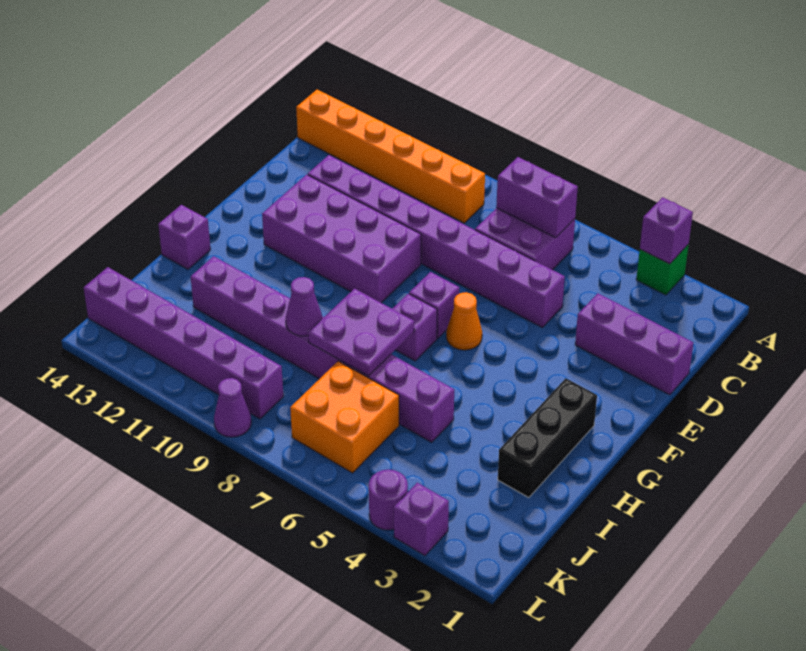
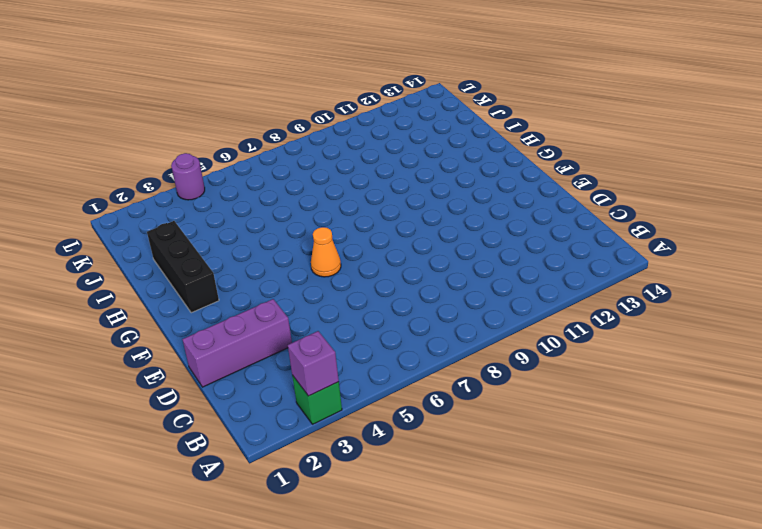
none -> purple brick B6:C7 level 1
none -> orange brick B9:B14 level 1
none -> purple brick D5:D12 level 1

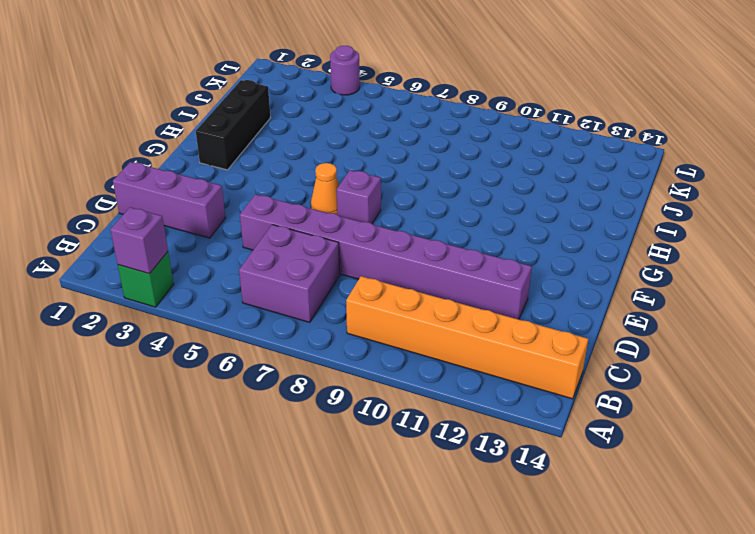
none -> purple brick E9:F12 level 1
none -> purple brick G7 level 1
none -> purple brick H14 level 1

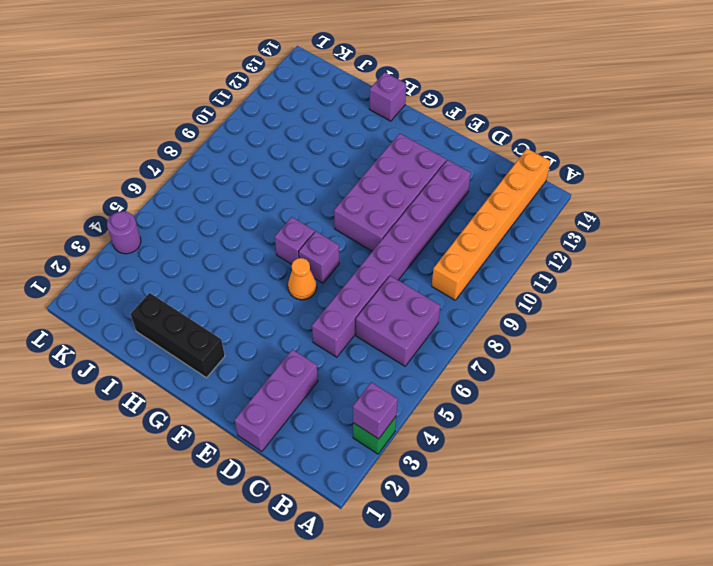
none -> purple brick I5:I12 level 1
none -> orange brick J6:K7 level 1
none -> purple brick K9:K14 level 1

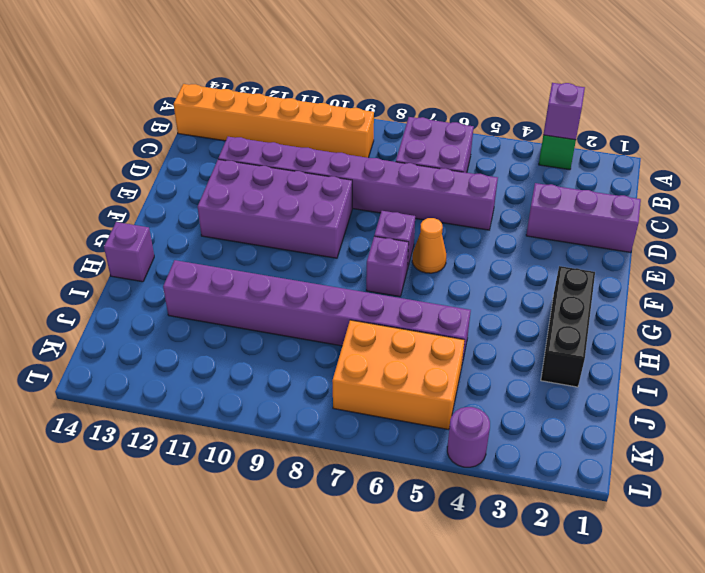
orange brick J5:K7 level 1 -> orange brick J6:K7 level 1
none -> purple brick K9:K14 level 1
none -> purple brick L3 level 1
none -> purple cone L9 level 1

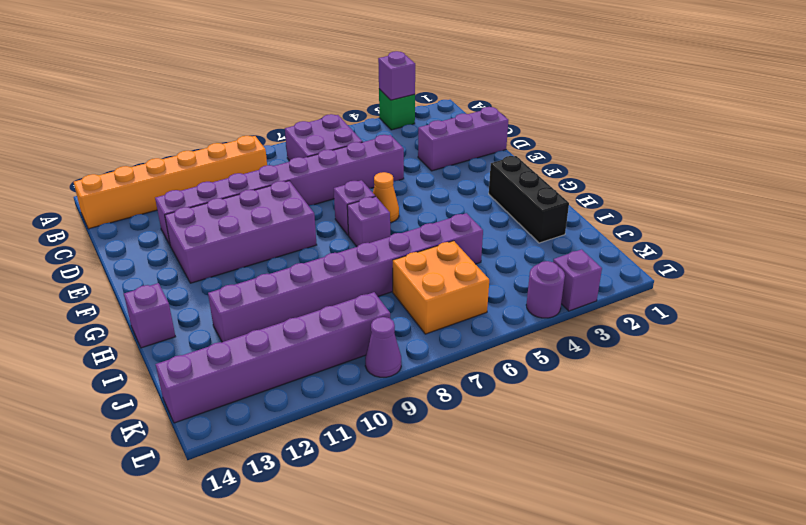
none -> purple brick B6:B7 level 2
none -> purple plate H7:I8 level 2
none -> purple cone I9 level 2

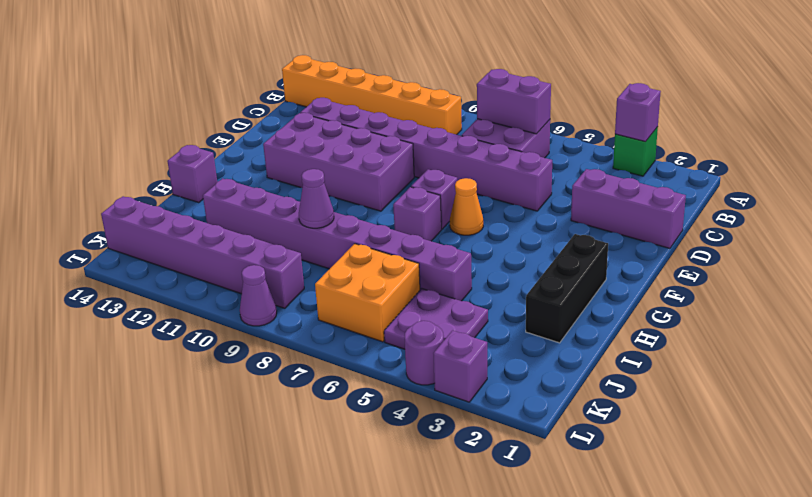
purple plate J4:K5 level 1 -> purple plate H7:I8 level 2

